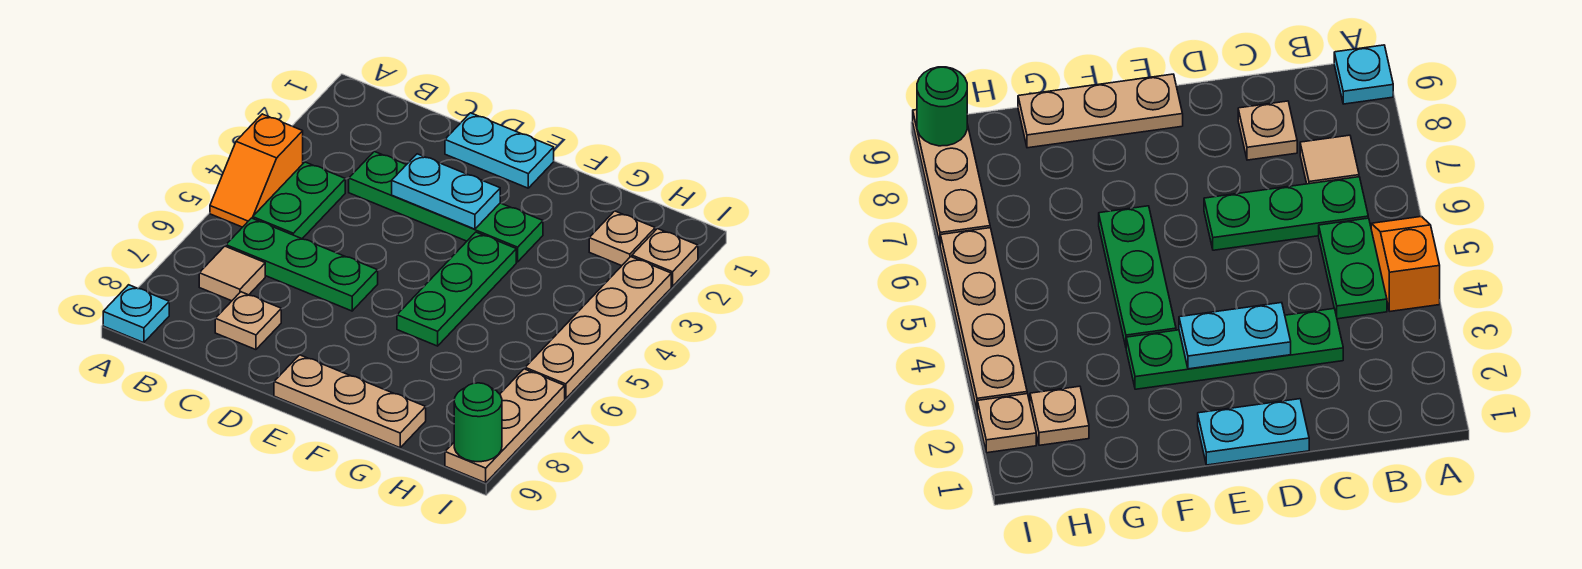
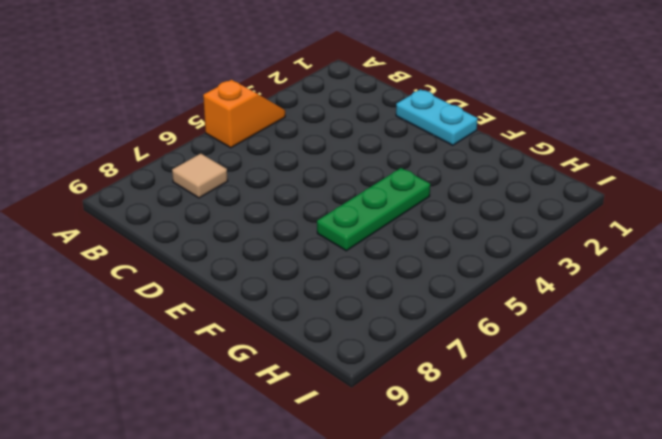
orange slope A4:A5 level 1 top 5 -> orange slope A4:A5 level 1 top 4
none -> cyan plate A9 level 1
none -> green plate B4:B5 level 1
none -> green plate B6:D6 level 1

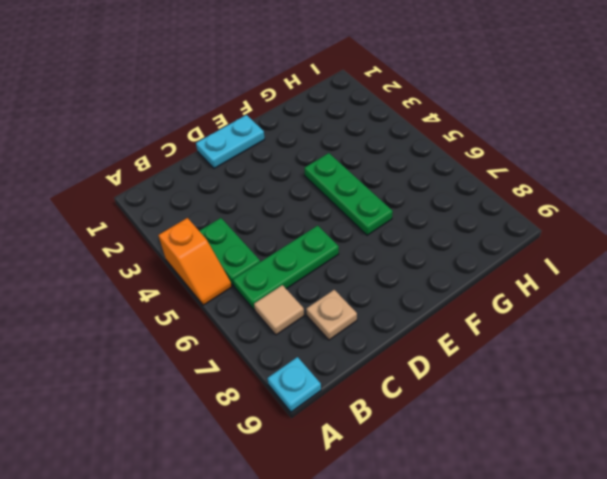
none -> green plate C3:F3 level 1
none -> tan plate E9:G9 level 1
none -> tan plate H2 level 1

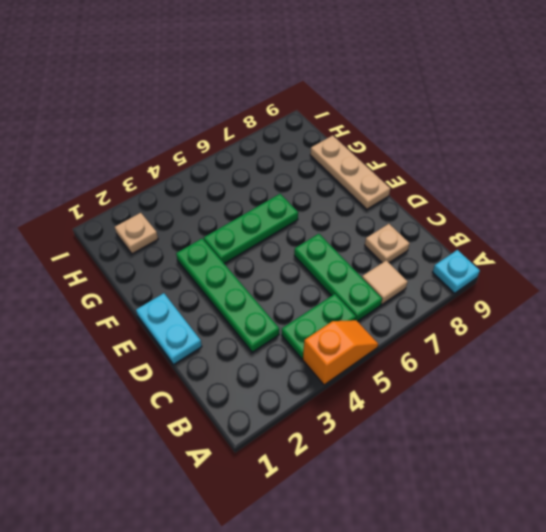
none -> tan plate I2 level 1
none -> tan plate I3:I6 level 1
none -> tan plate I7:I9 level 1

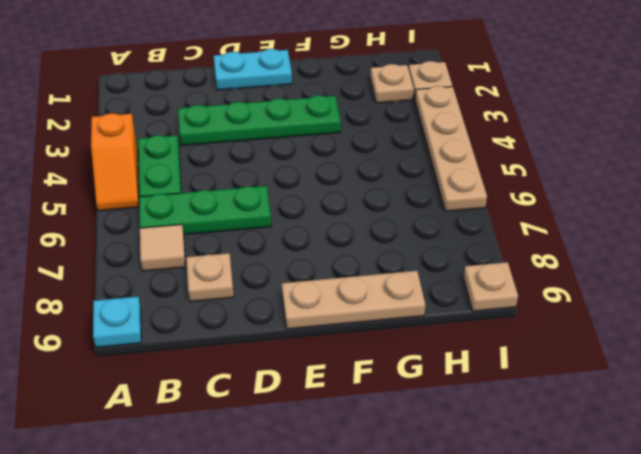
tan plate I9 level 1 -> tan plate I7:I9 level 1
none -> green plate F4:F6 level 1
none -> cyan plate D3:E3 level 2
none -> green round brick I9 level 2

